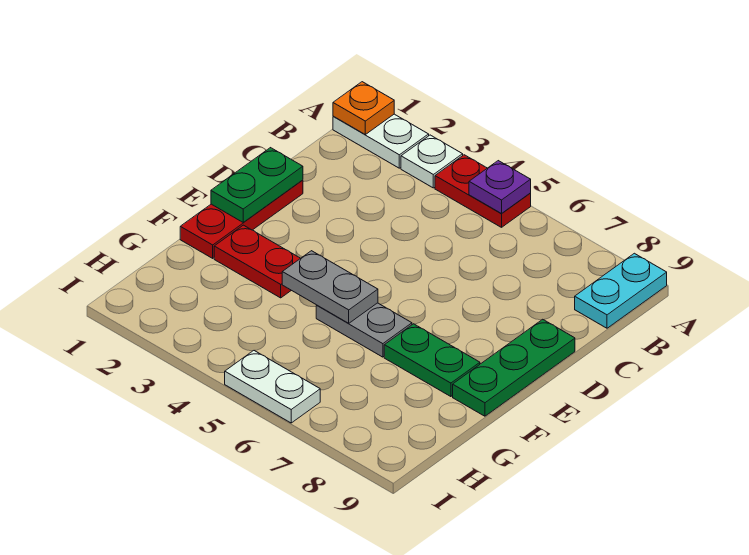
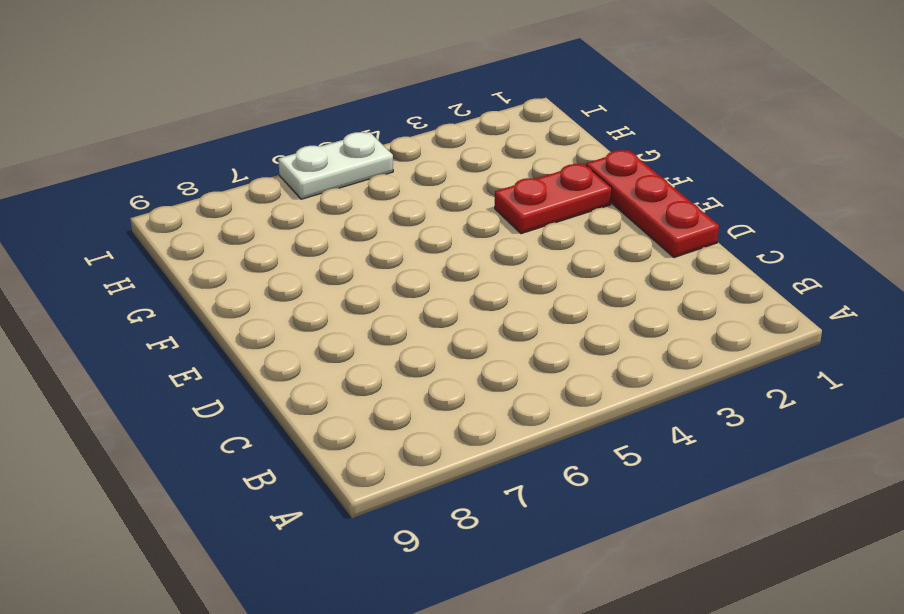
none -> white plate A1:A2 level 1
none -> white plate A3 level 1
none -> red plate A4:A5 level 1

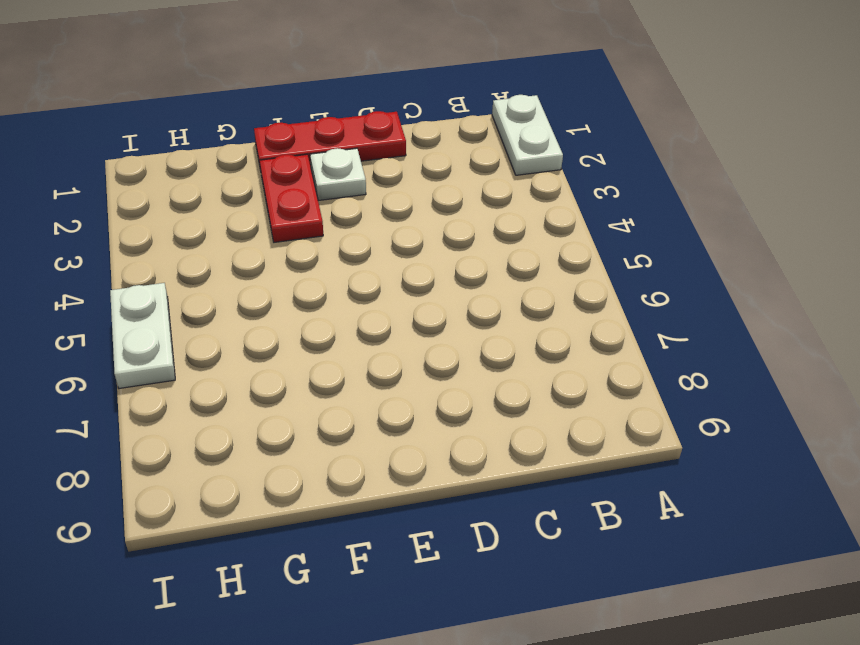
white plate E2 level 1 -> white plate A3 level 1
none -> red plate A4:A5 level 1
none -> cyan plate A9:B9 level 1
none -> green plate D9:F9 level 1

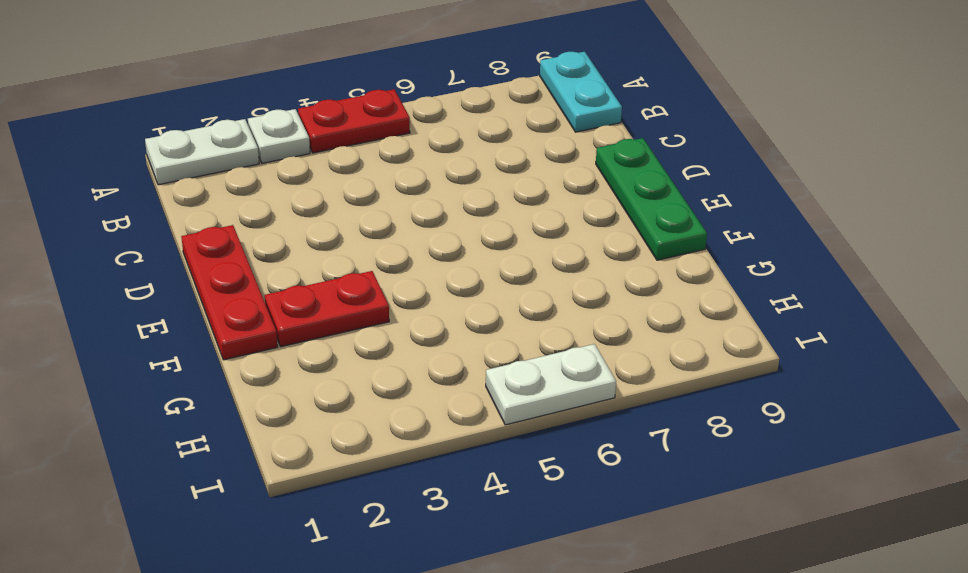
none -> grey plate F5:F6 level 1
none -> green plate F7:F8 level 1
none -> orange plate A1 level 2

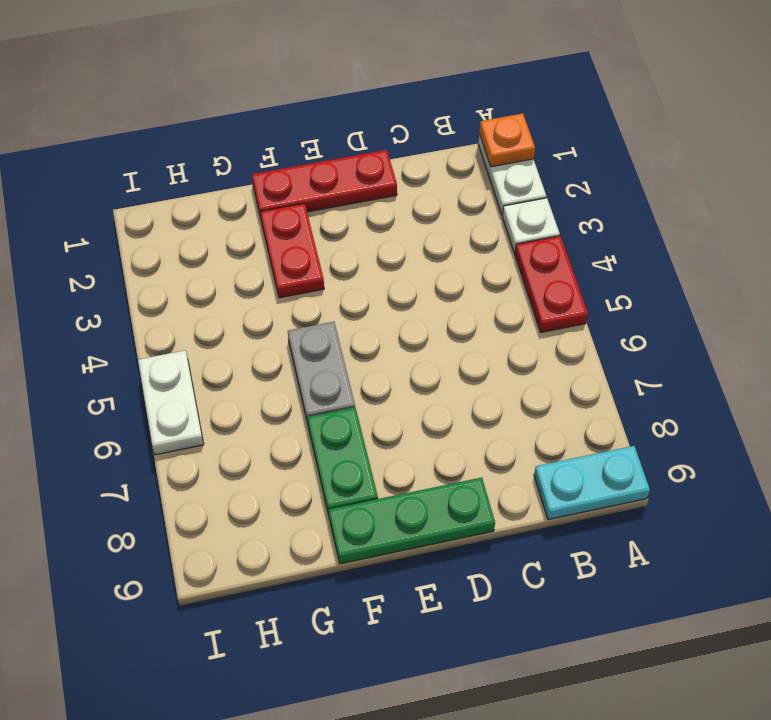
none -> purple plate A5 level 2
none -> green plate D1:E1 level 2
none -> grey plate F4:F5 level 2

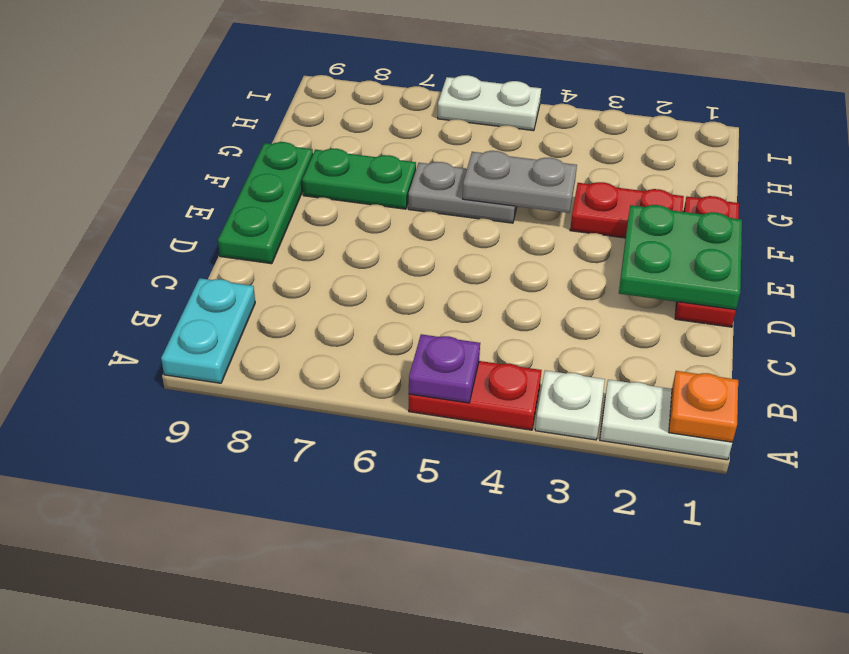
green plate D1:E2 level 2 -> green plate D1:E1 level 2

